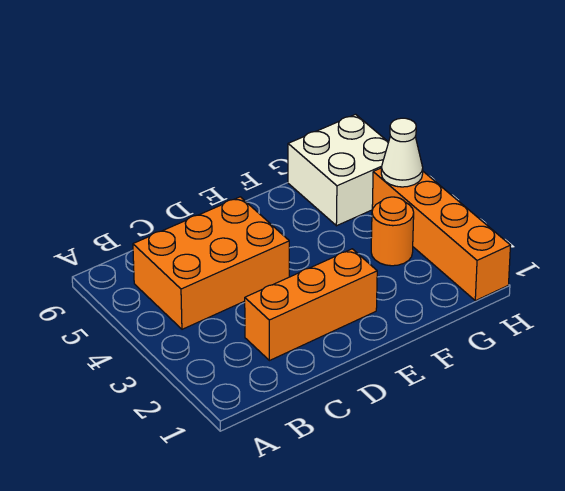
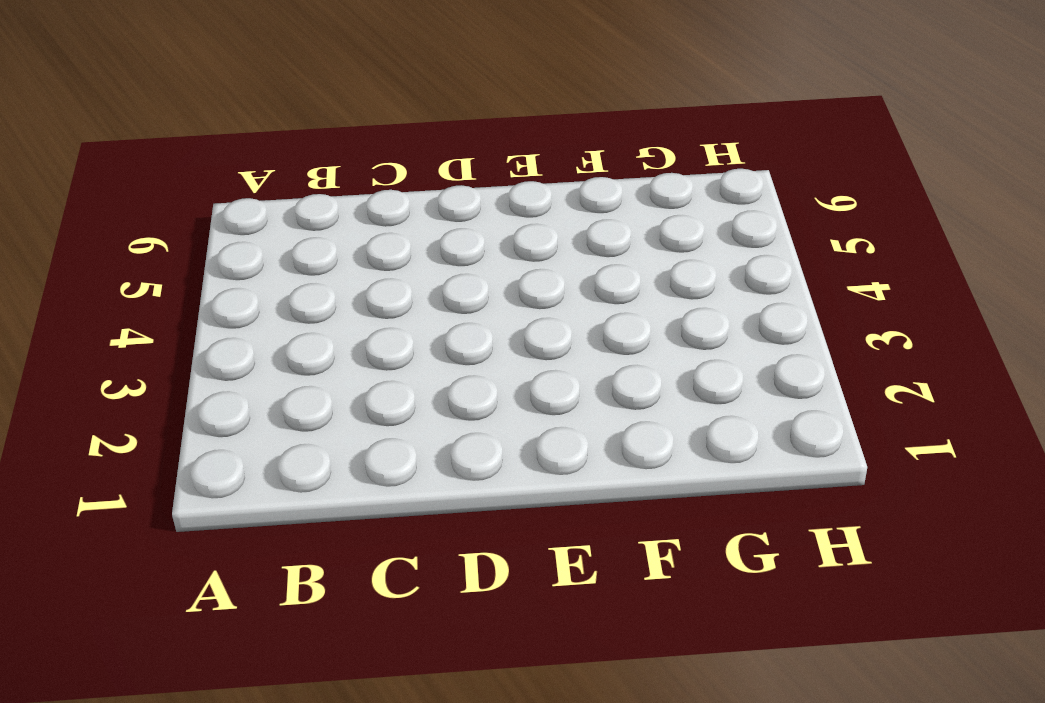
none -> orange brick B4:D5 level 1
none -> orange brick C2:E2 level 1

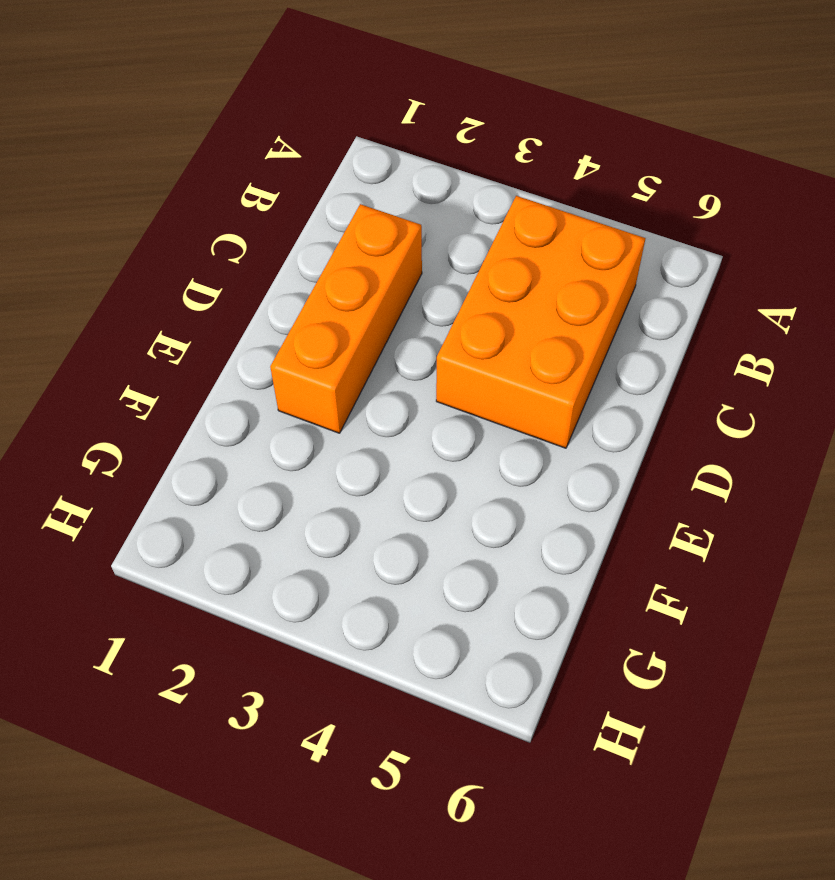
none -> orange round brick G3 level 1
none -> white brick G5:H6 level 1

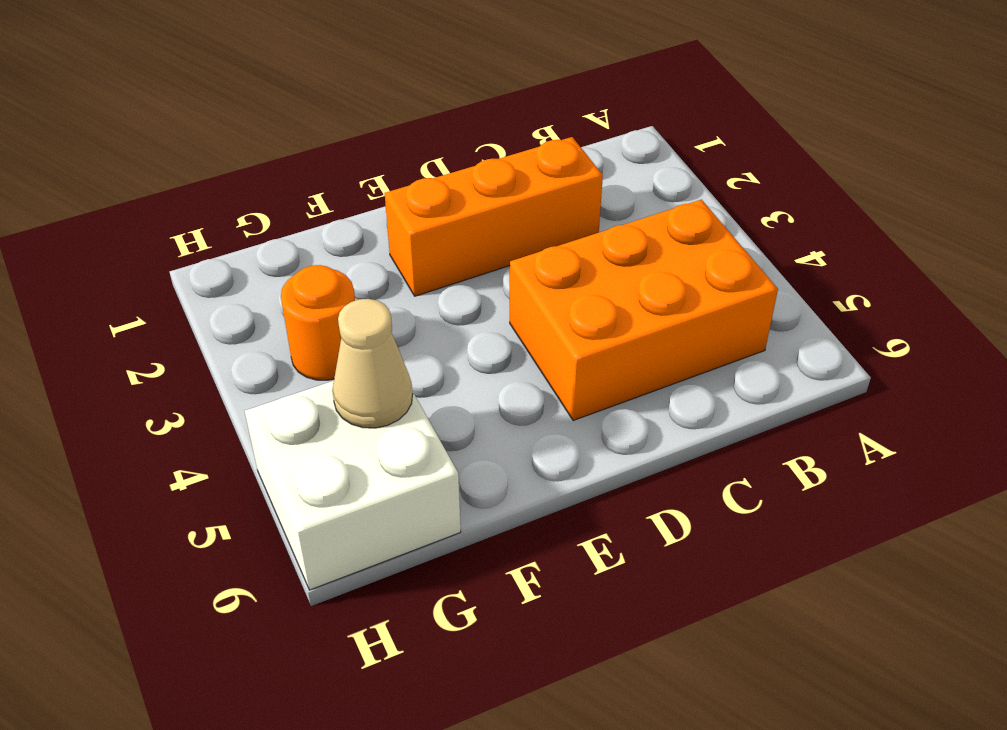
tan cone G5 level 2 -> none
none -> orange brick H1:H4 level 1
none -> white cone H4 level 2

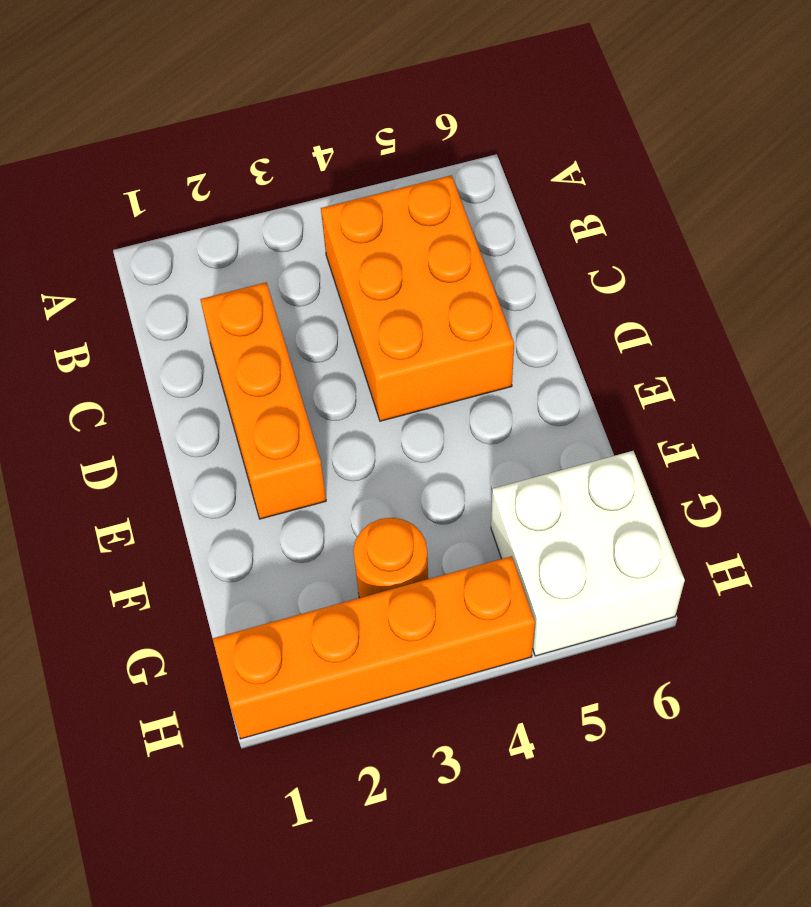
none -> white cone H4 level 2

